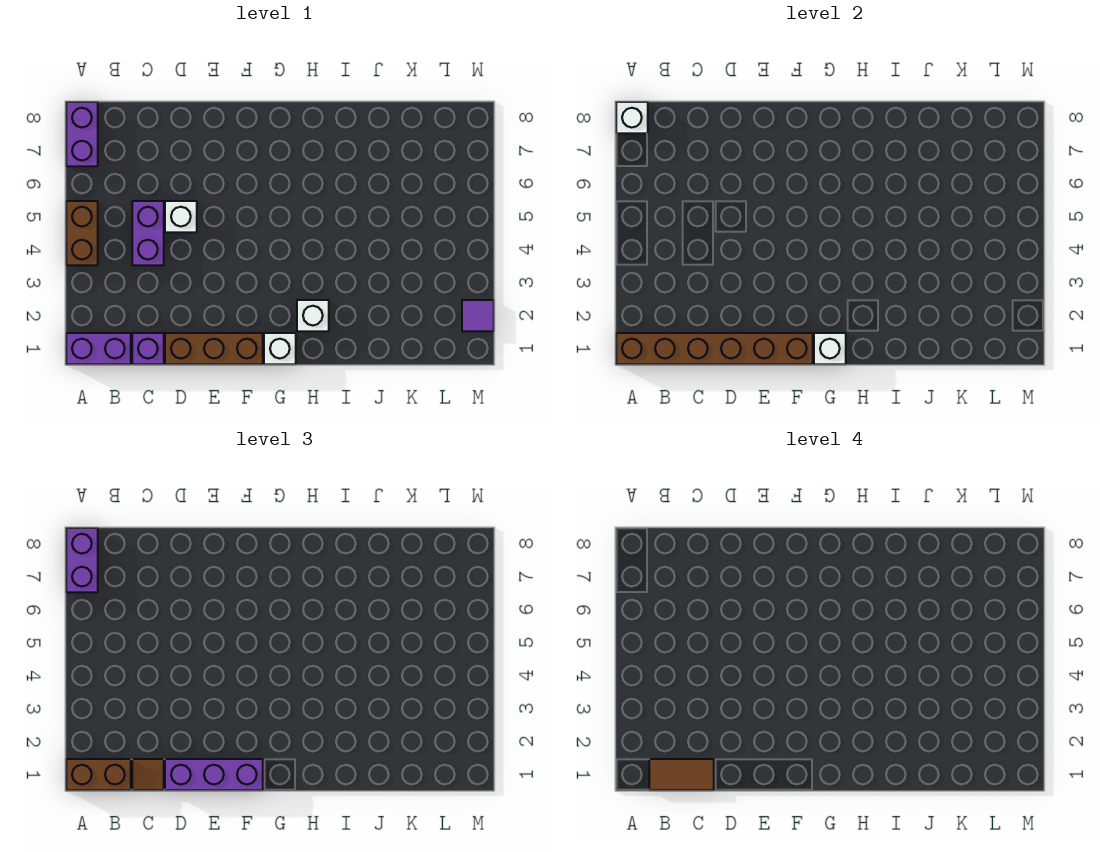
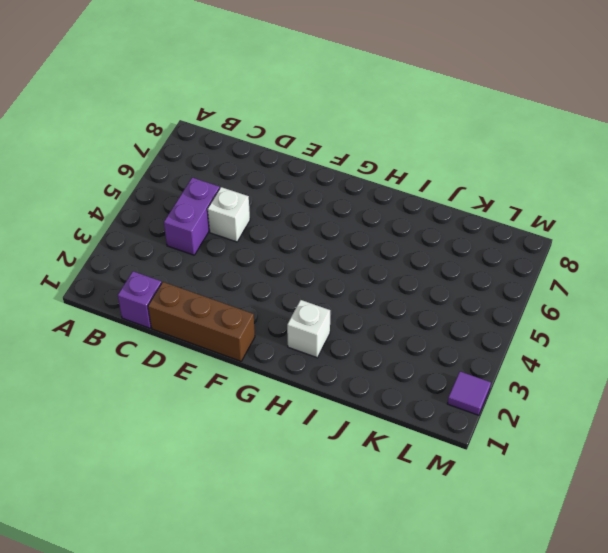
none -> purple brick A1:B1 level 1
none -> brown brick A4:A5 level 1
none -> purple brick A7:A8 level 1

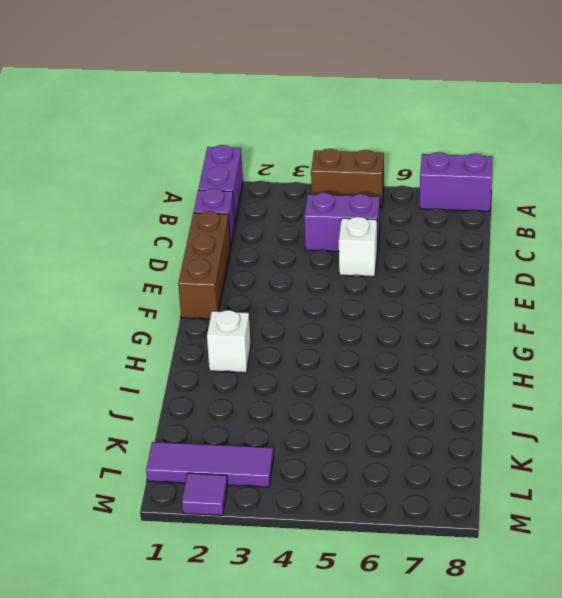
purple tile L1:L3 level 1 -> none
none -> white brick G1 level 1
none -> brown brick A1:F1 level 2
none -> white brick A8 level 2

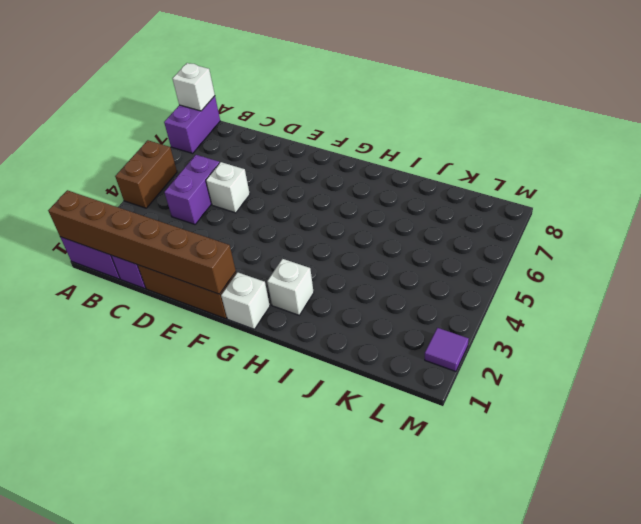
none -> white brick G1 level 2
none -> brown brick A1:B1 level 3
none -> purple brick A7:A8 level 3

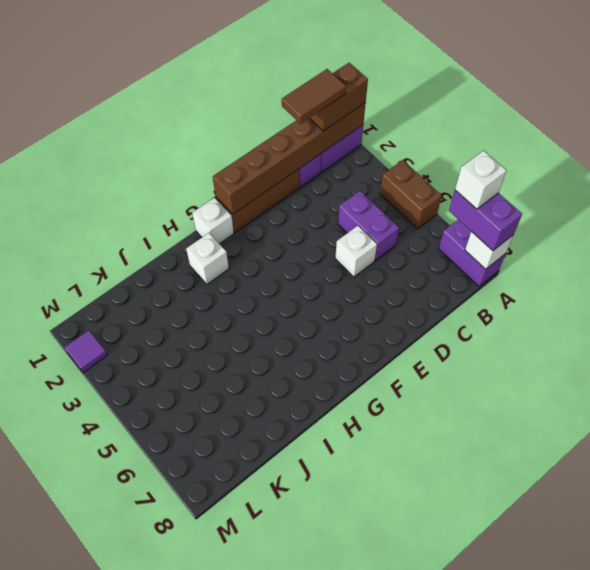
white brick A7 level 4 -> white brick G1 level 2
none -> brown tile C1 level 3
none -> purple brick D1:F1 level 3

